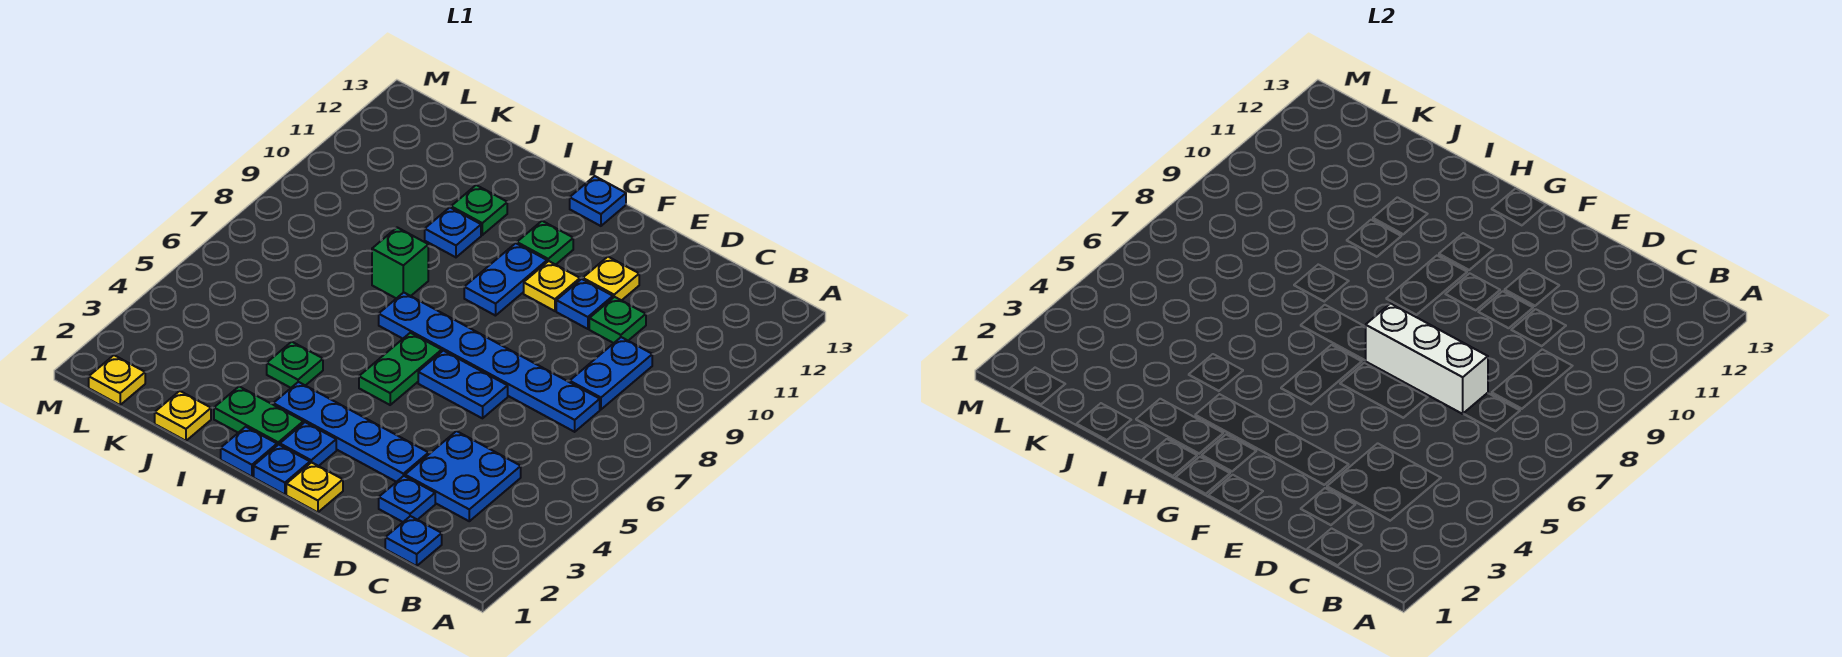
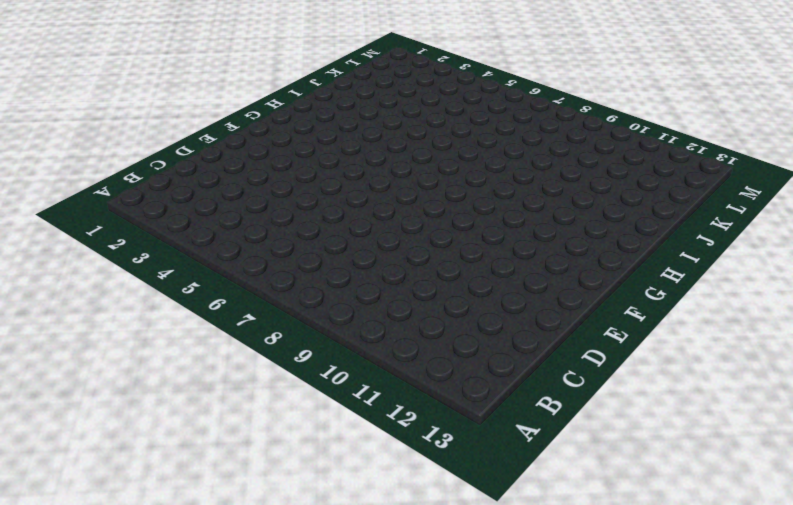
none -> blue plate C1 level 1
none -> blue plate C3:D4 level 1
none -> blue plate C7:H7 level 1

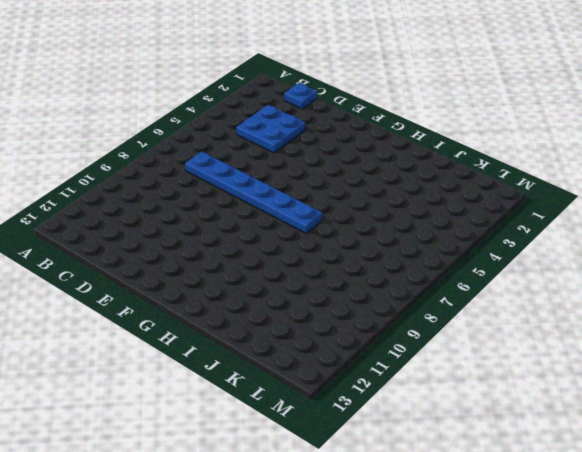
none -> blue plate C8:C9 level 1
none -> blue plate D2 level 1
none -> green plate D10 level 1

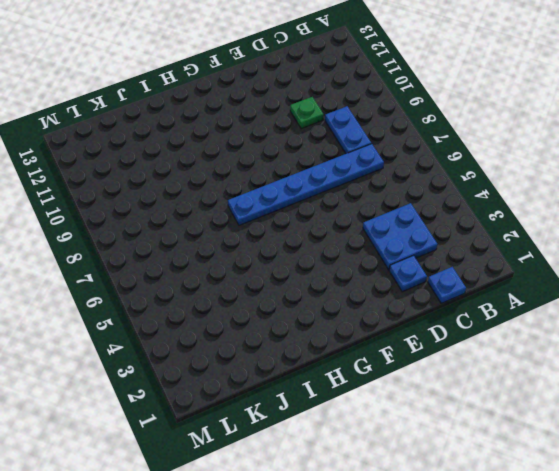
none -> blue plate E3:H3 level 1
none -> blue plate E6:F6 level 1
none -> blue plate E10 level 1

